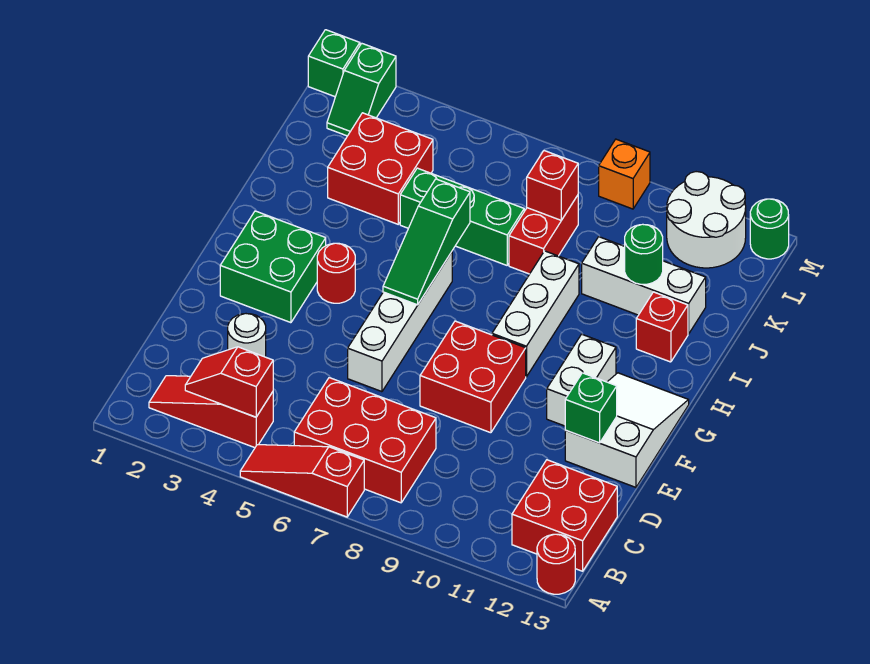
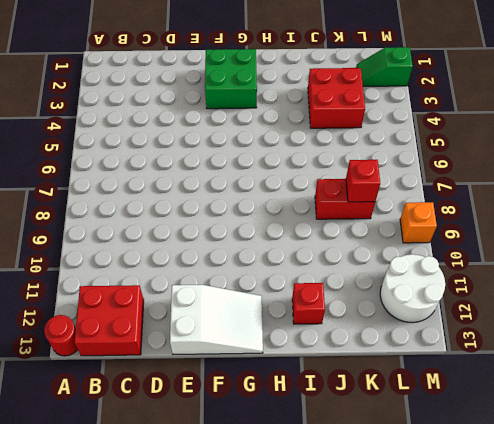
none -> red slope A5:A7 level 1 top 7
none -> red slope B2:B4 level 1 top 4
none -> red brick B6:C8 level 1

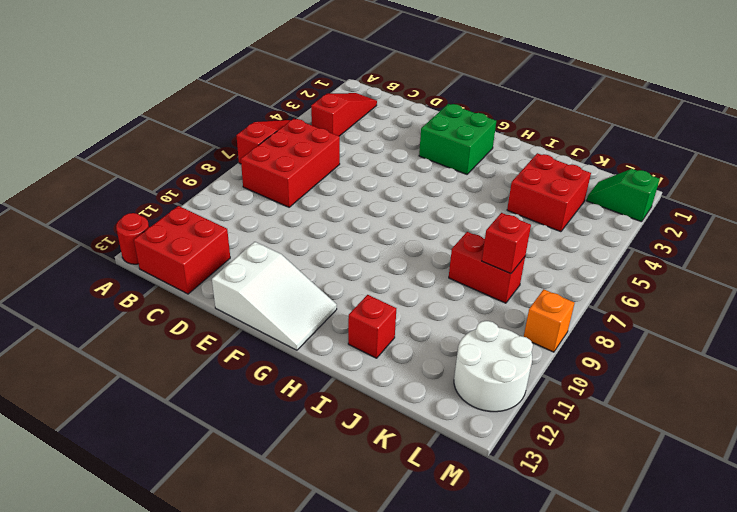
none -> white round brick D3 level 1
none -> white brick E6:H6 level 1
none -> red brick E8:F9 level 1

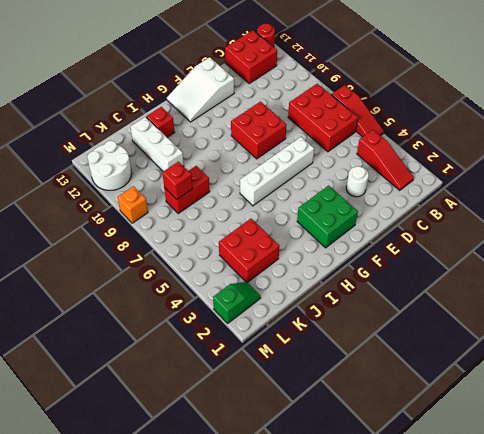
none -> white brick F11:G11 level 1
none -> red round brick G4 level 1
none -> white brick G9:I9 level 1

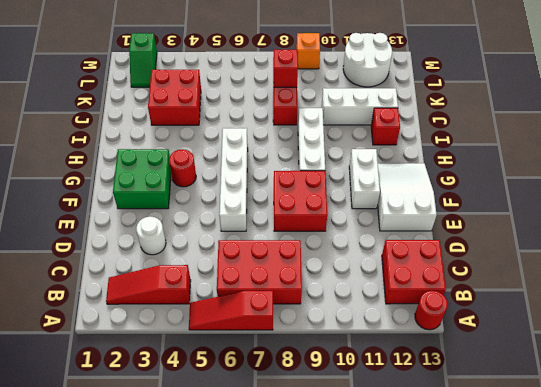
none -> green brick J5:J7 level 1
none -> green brick M1 level 1
none -> green round brick M13 level 1

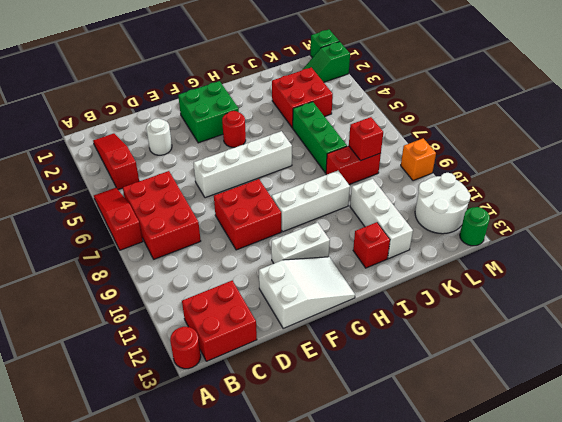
none -> red slope B3:B4 level 2 top 4
none -> green brick E12 level 2
none -> green slope G6:I6 level 2 top I

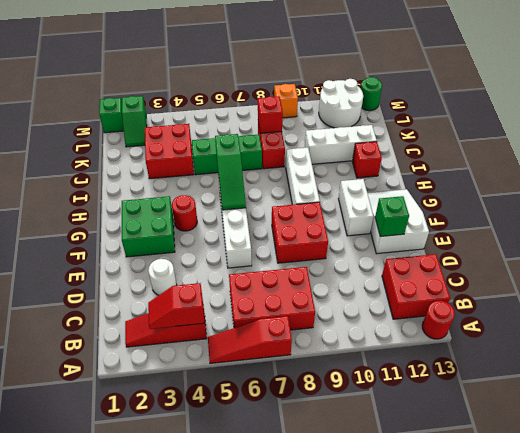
none -> green round brick J11 level 2

